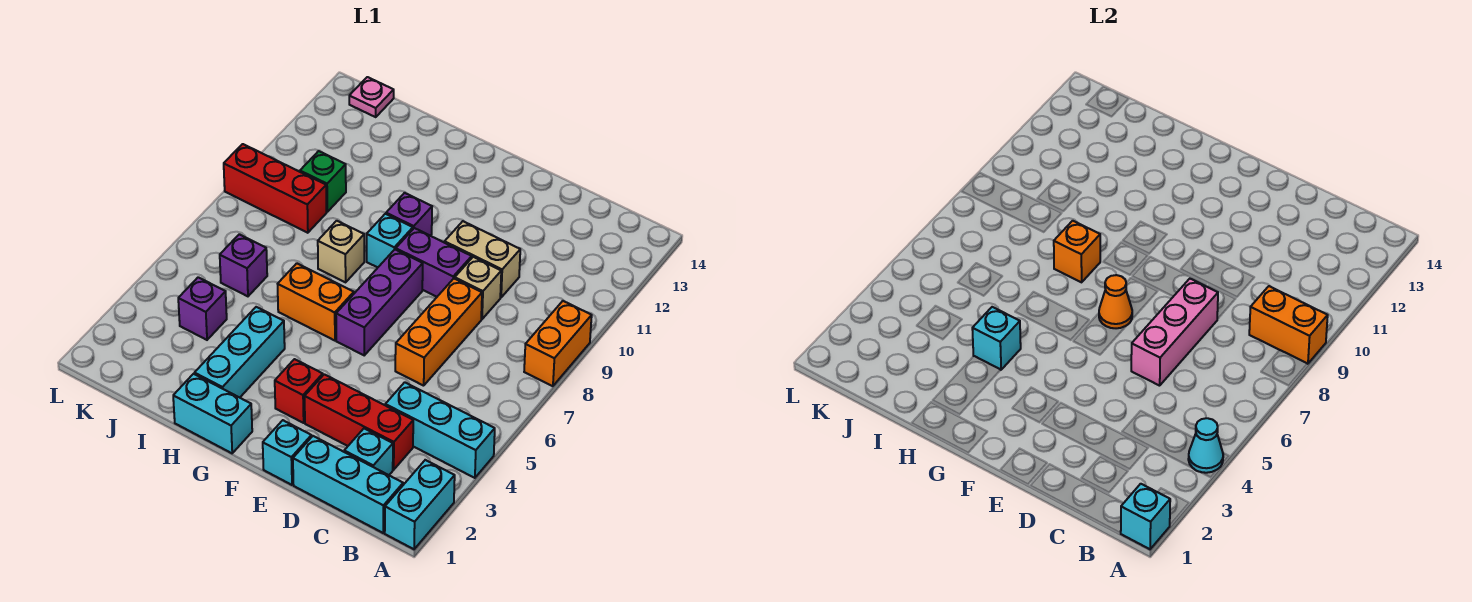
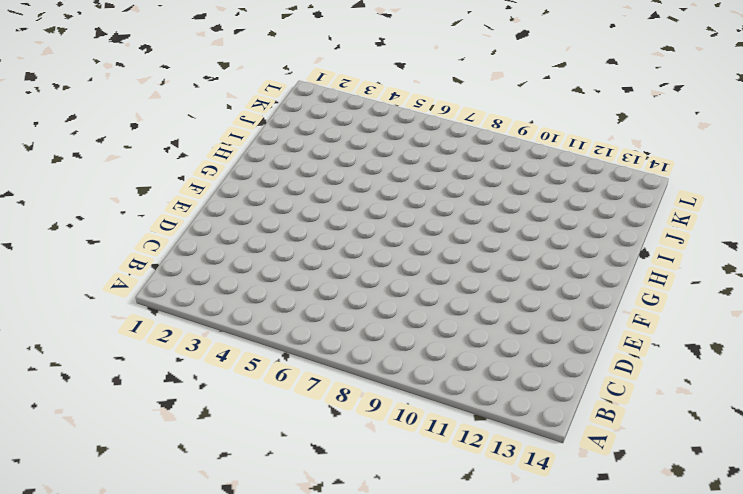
none -> cyan brick A1:A2 level 1
none -> cyan brick A4:C4 level 1
none -> orange brick A8:A9 level 1
none -> cyan brick B1:D1 level 1

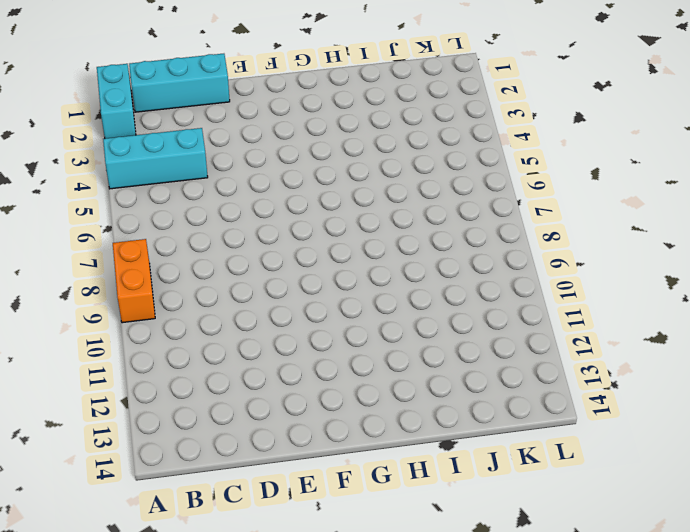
none -> cyan brick C2 level 1
none -> red brick C3:E3 level 1
none -> orange brick D6:D8 level 1
none -> tan brick D9 level 1

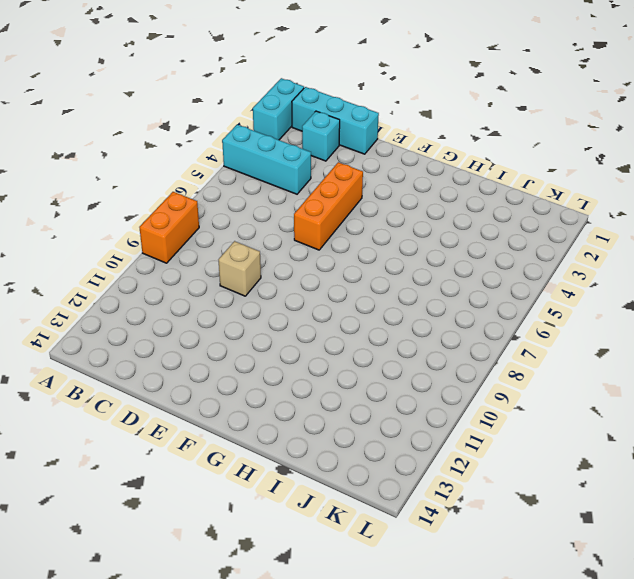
orange brick E4:E6 level 1 -> orange brick D6:D8 level 1
none -> red brick C3:E3 level 1
none -> tan brick D10:E10 level 1
none -> cyan brick E1 level 1
none -> purple brick E9:F9 level 1

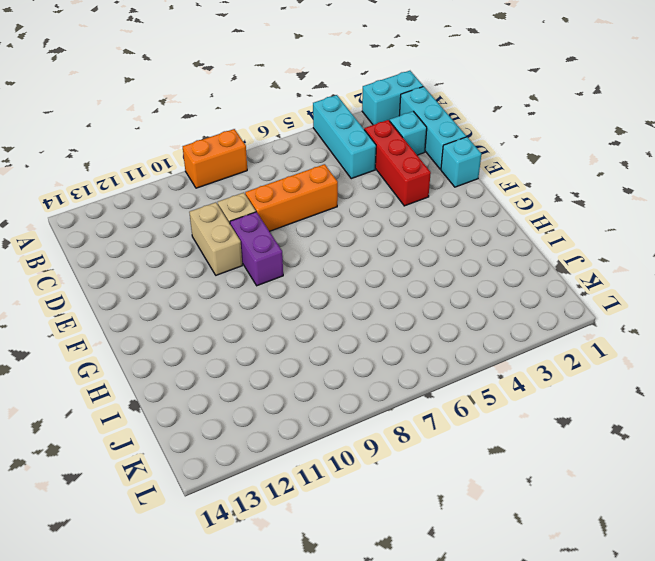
none -> red brick F3 level 1
none -> purple brick F6:F8 level 1
none -> cyan brick G1:H1 level 1
none -> orange brick G6:H6 level 1

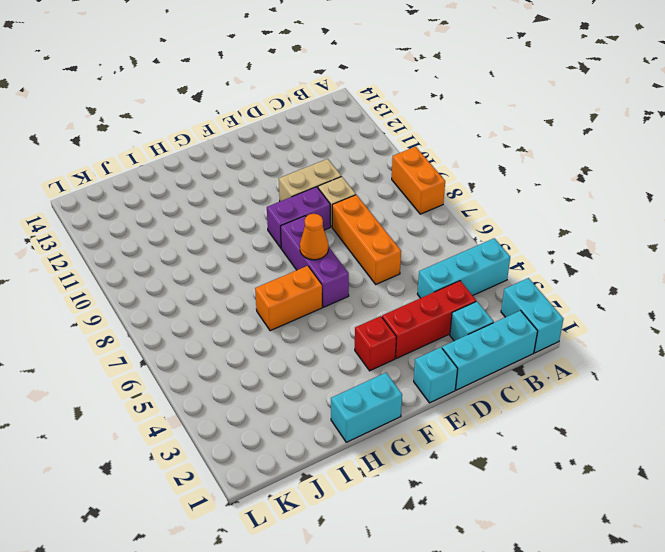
none -> cyan brick G9 level 1
none -> purple brick G10 level 1
none -> cyan brick H2:H4 level 1
none -> tan brick H8 level 1

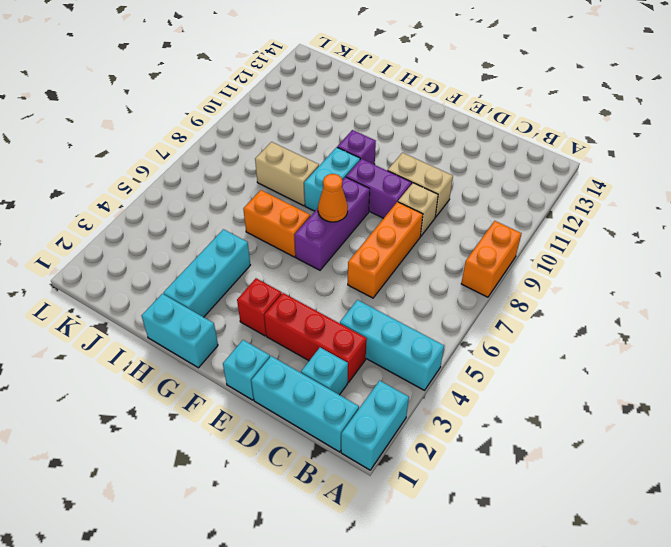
cyan brick G8:G9 level 1 -> cyan brick G9 level 1
tan brick H8:I8 level 1 -> tan brick H8 level 1
none -> purple brick J4 level 1
none -> purple brick J6 level 1
none -> red brick J9:L9 level 1
none -> green brick J10 level 1

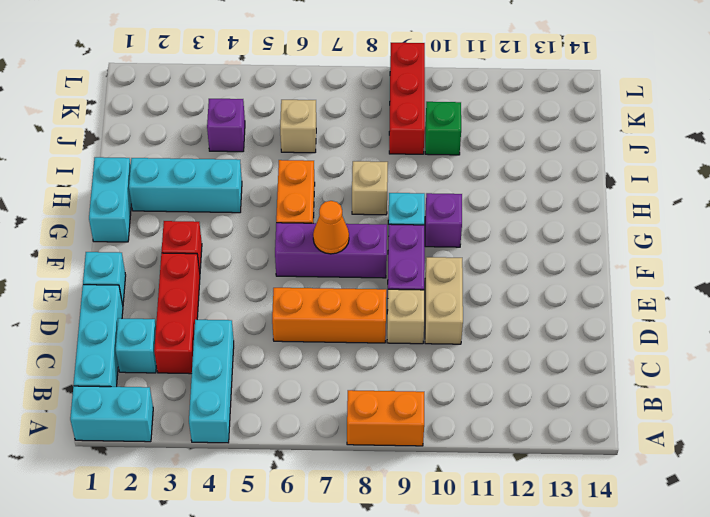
tan brick J6 level 1 -> purple brick J6 level 1
none -> pink plate K14 level 1
none -> cyan brick A1 level 2
none -> cyan cone A4 level 2
none -> orange brick A9:B9 level 2

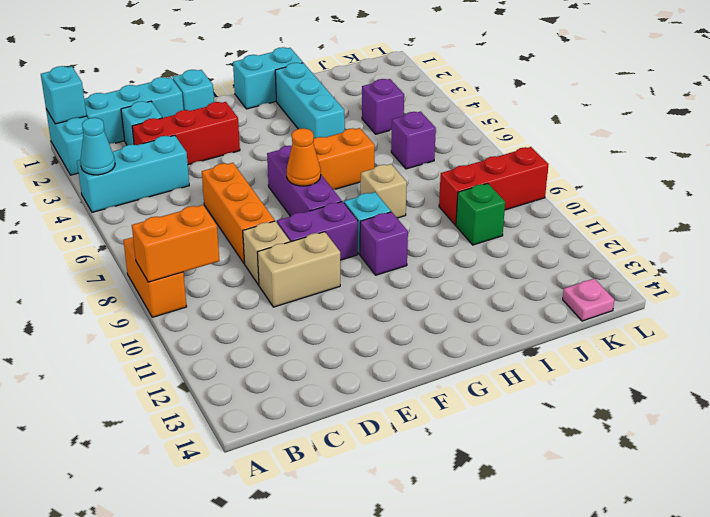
none -> red brick F3 level 1
none -> pink brick D6:D8 level 2
none -> cyan brick H4 level 2
none -> orange brick H8 level 2

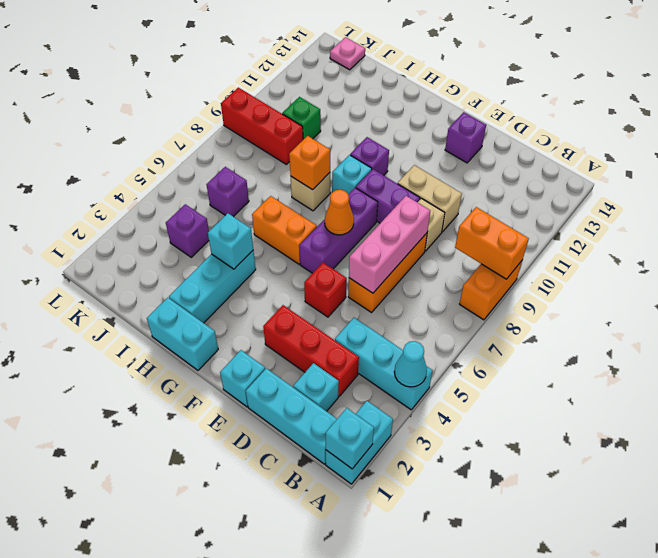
red brick E5 level 1 -> red brick F3 level 1
purple brick E13 level 1 -> none

